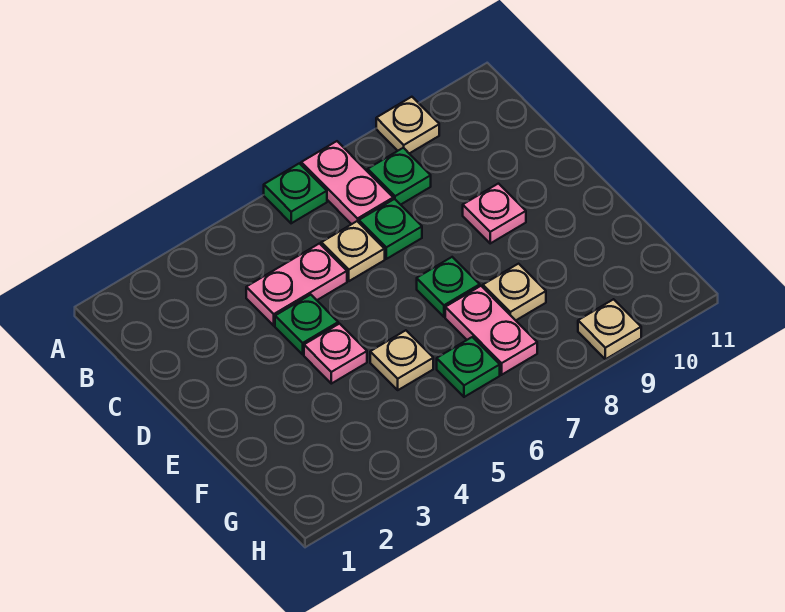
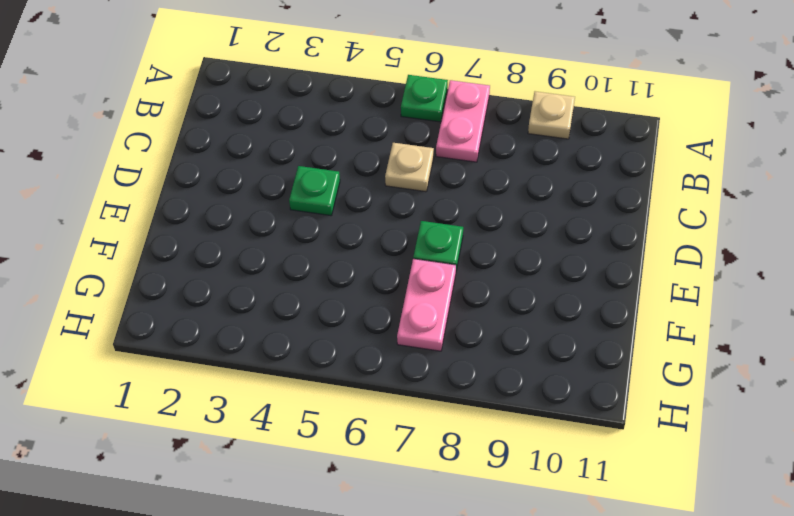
none -> green plate B8 level 1
none -> pink plate C4:C5 level 1
none -> green plate C7 level 1

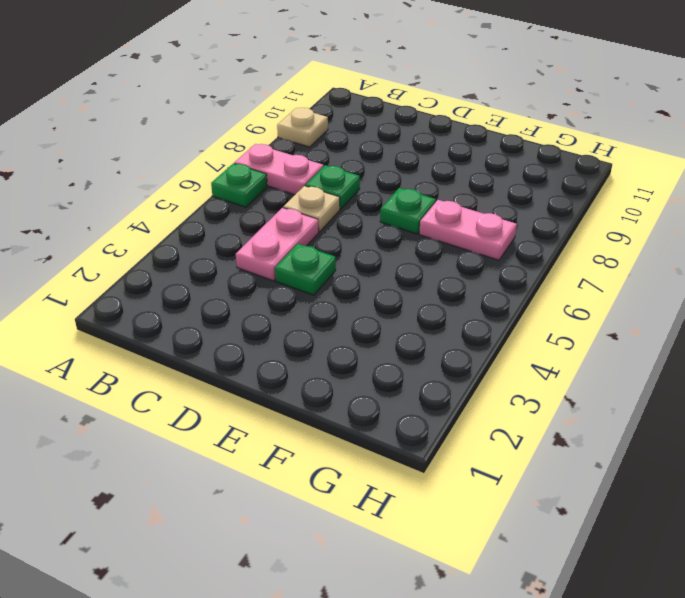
none -> green plate B8 level 1
none -> pink plate D9 level 1
none -> pink plate E4 level 1

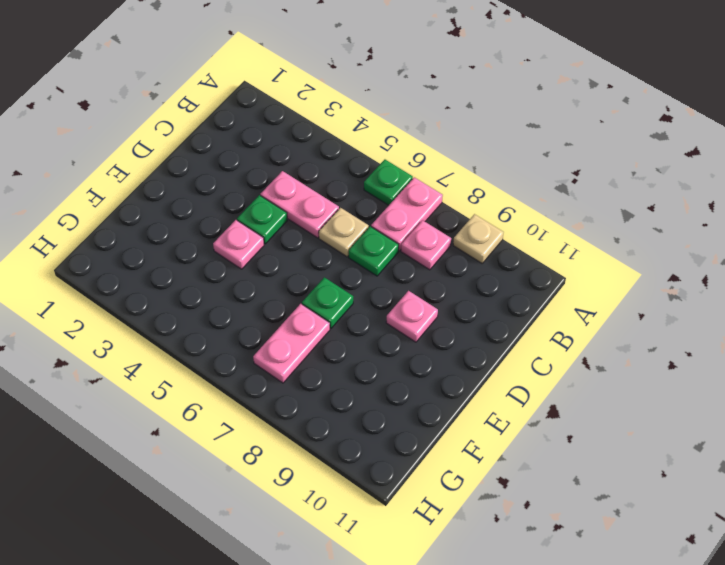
pink plate B8 level 1 -> green plate B8 level 1
none -> tan plate F5 level 1
none -> tan plate F8 level 1
none -> green plate G6 level 1

